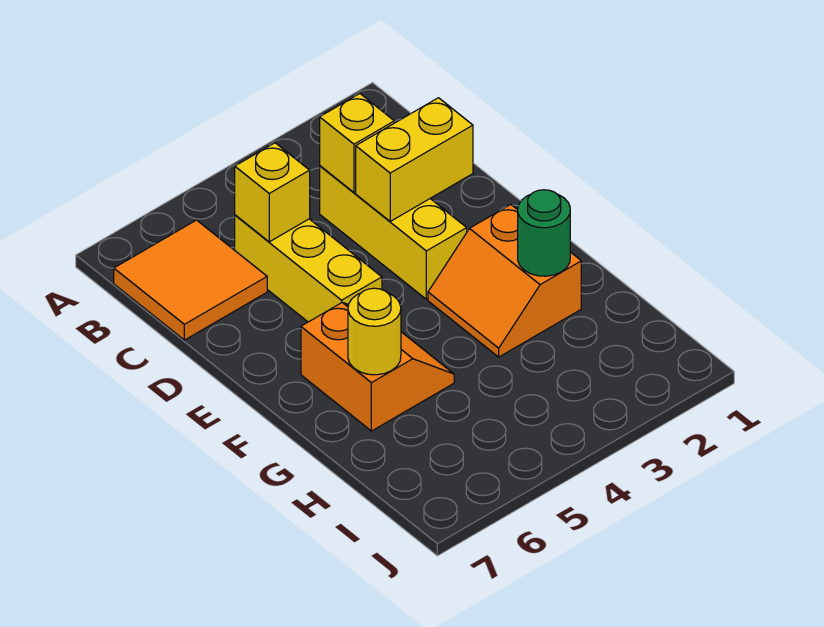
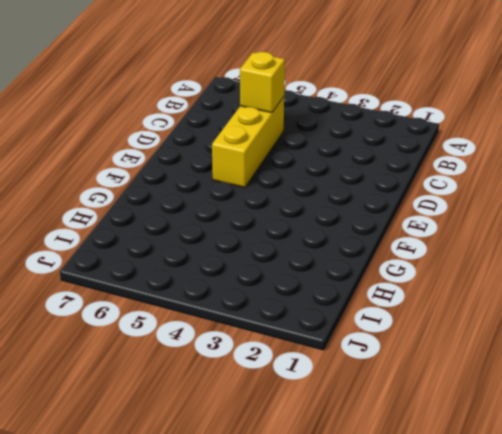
none -> orange tile B6:C7 level 1
none -> yellow brick C3:E3 level 1

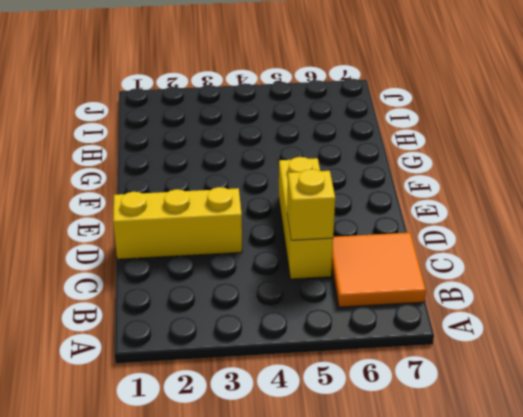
yellow brick D1:D3 level 1 -> yellow brick C3:E3 level 1
none -> orange slope F2:G3 level 1 top 2
none -> orange slope F5:G6 level 1 top 6

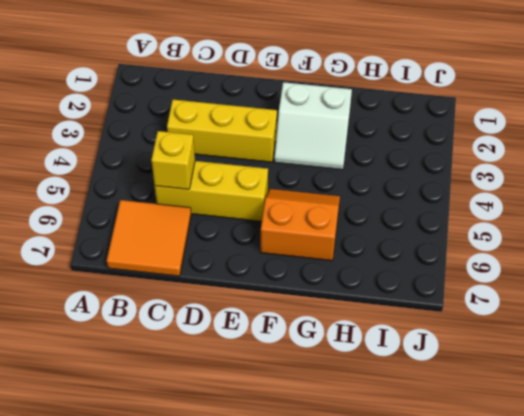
white slope F2:G3 level 1 top 2 -> orange slope F2:G3 level 1 top 2
none -> yellow brick C3 level 2
none -> yellow brick D2:D3 level 2

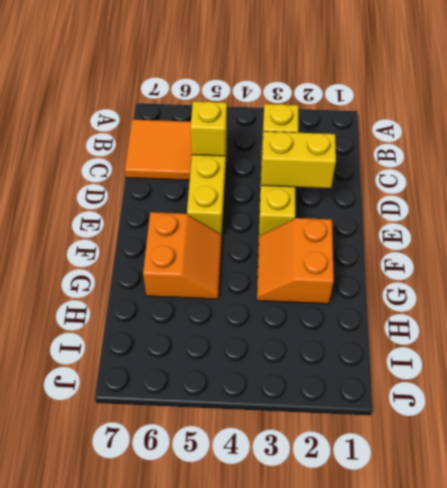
none -> green round brick G2 level 2
none -> yellow round brick G6 level 2

